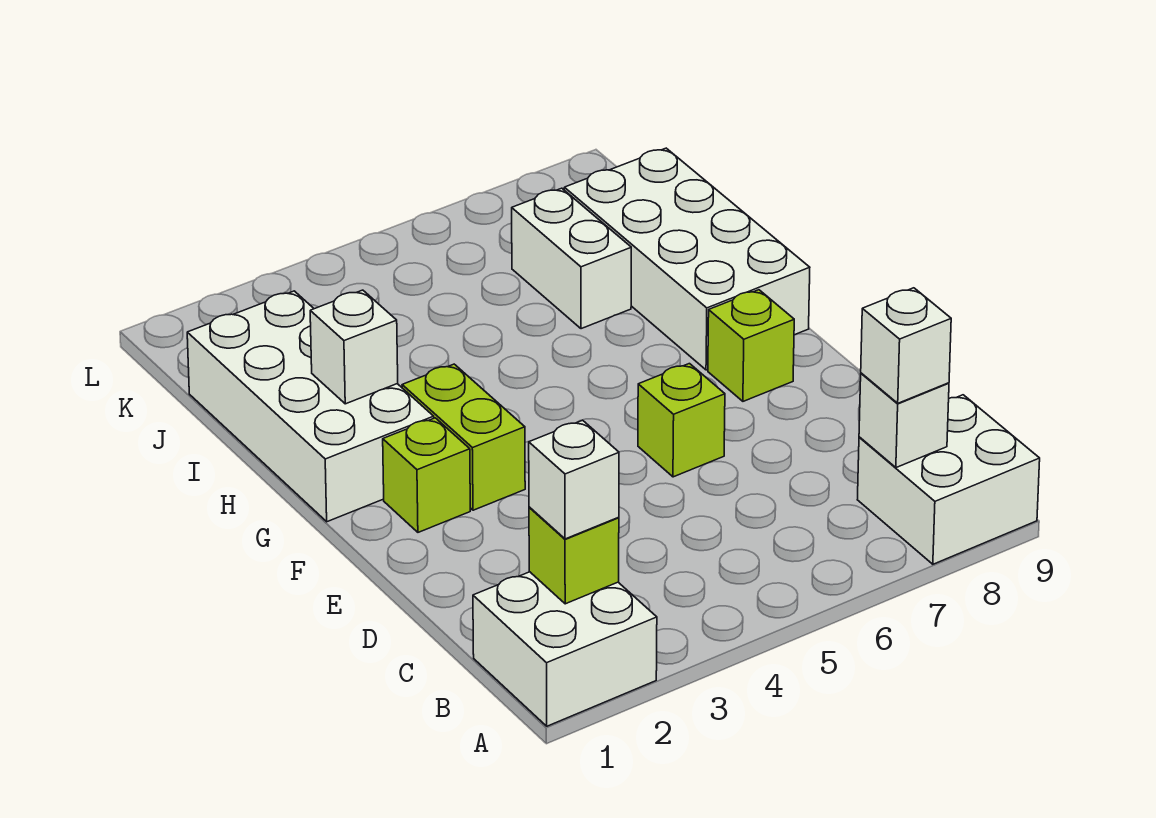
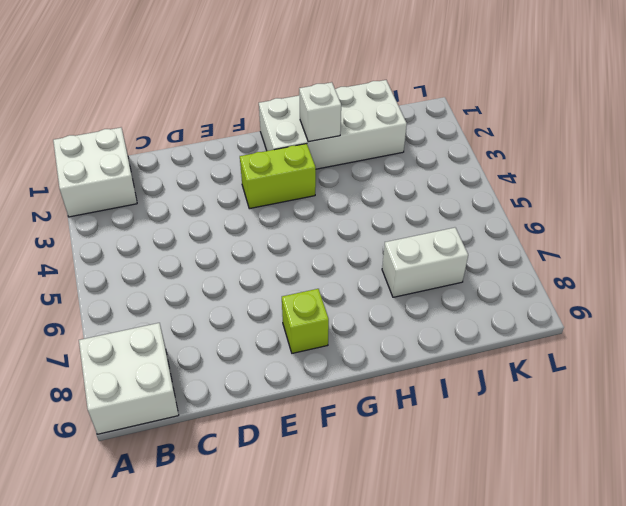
none -> lime brick E6 level 1
none -> lime brick F2 level 1
none -> white brick G8:J9 level 1

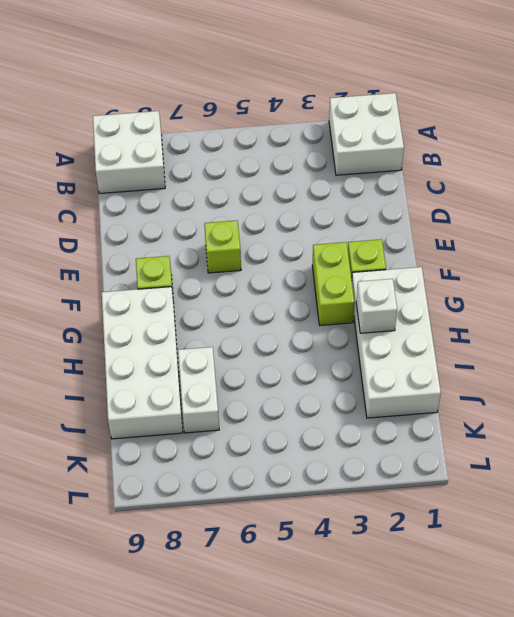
none -> lime brick B2 level 2
none -> white brick B8 level 2
none -> white brick B2 level 3

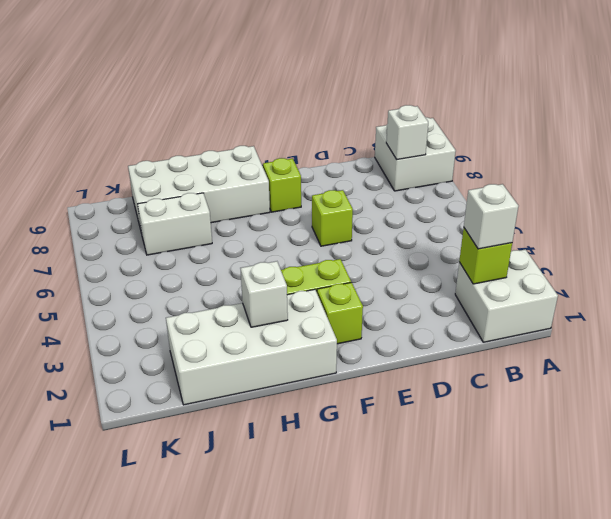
none -> white brick B8 level 3

